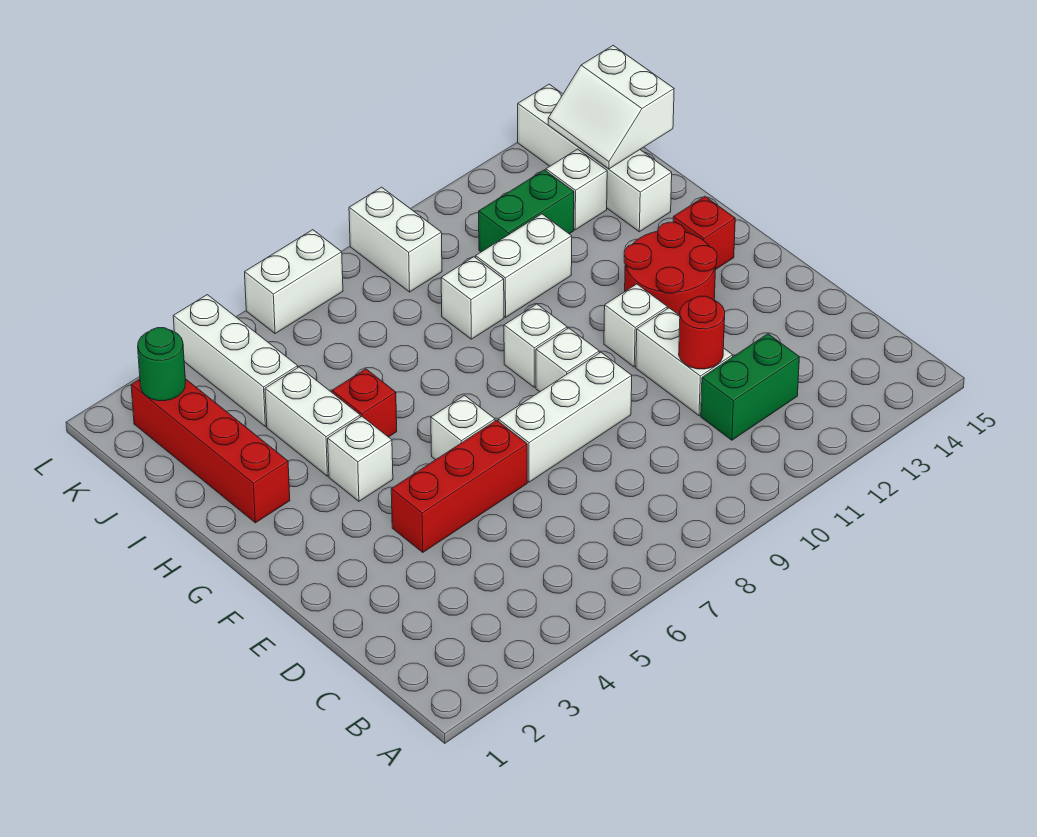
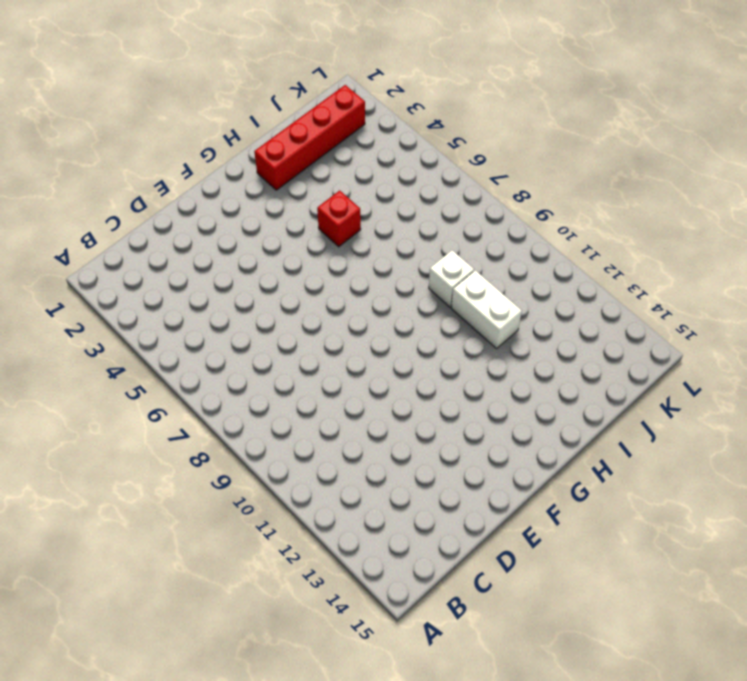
none -> green brick C11:C12 level 1
none -> white brick D11:E11 level 1
none -> red brick E4:E6 level 1

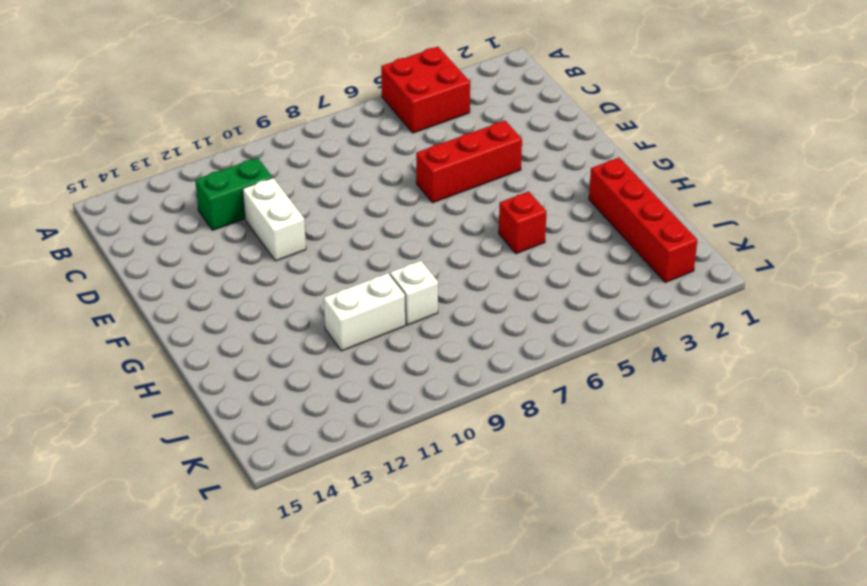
red brick A4:B5 level 1 -> none
none -> white brick E7:E9 level 1
none -> white brick F6 level 1
none -> white brick F9 level 1

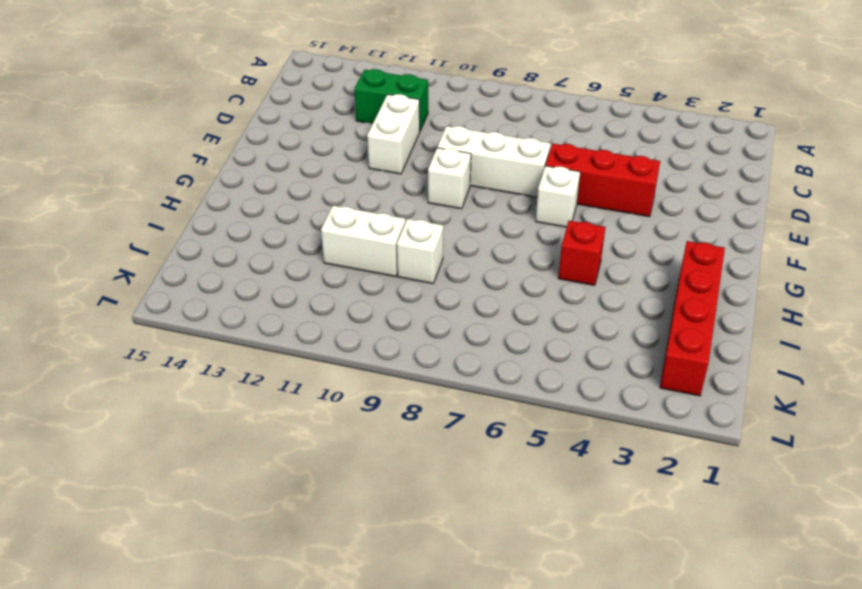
none -> white brick F11 level 1
none -> red round brick F12:G13 level 1
none -> white brick G4 level 1

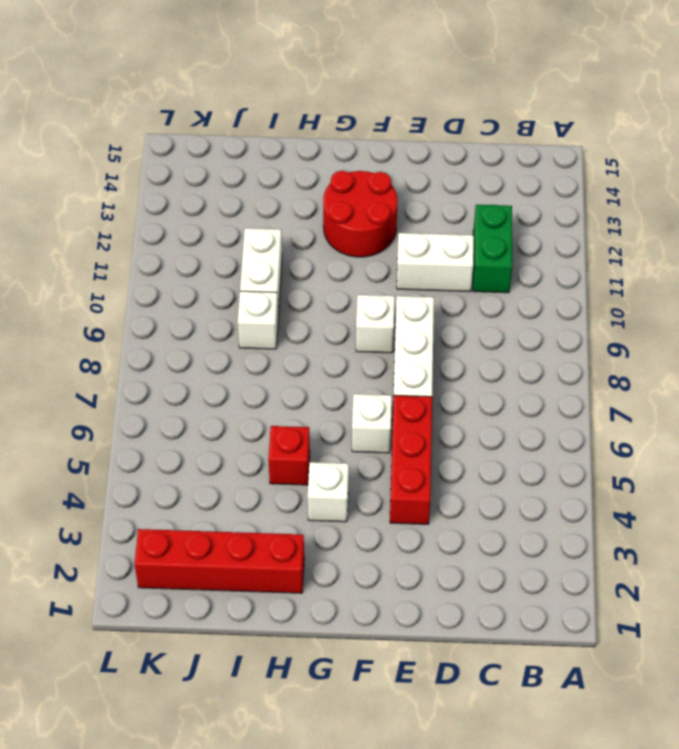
none -> white brick F11 level 1
none -> white brick G9 level 1
none -> red brick G14 level 1

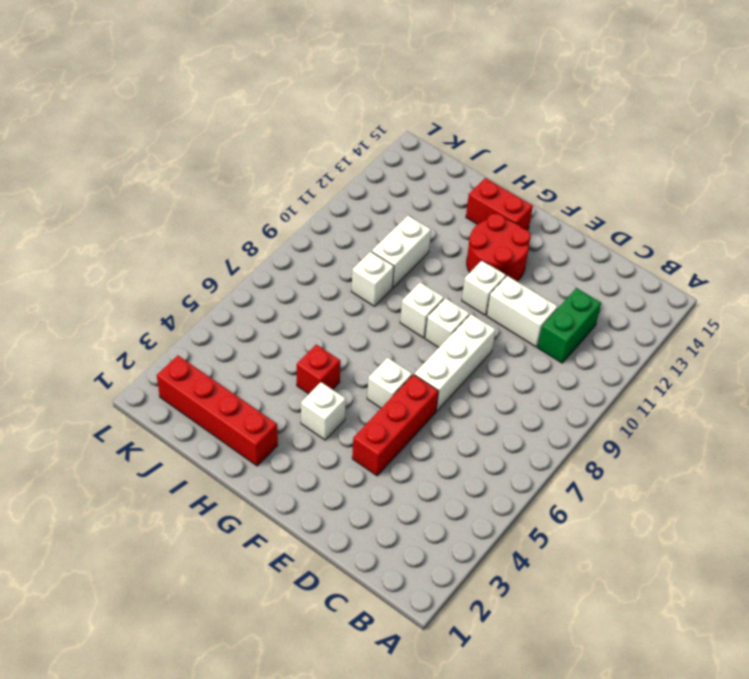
red brick G14:H14 level 1 -> red brick G14 level 1
none -> white brick H4:I4 level 1
none -> white brick I14:L14 level 1
none -> white brick J4:L4 level 1

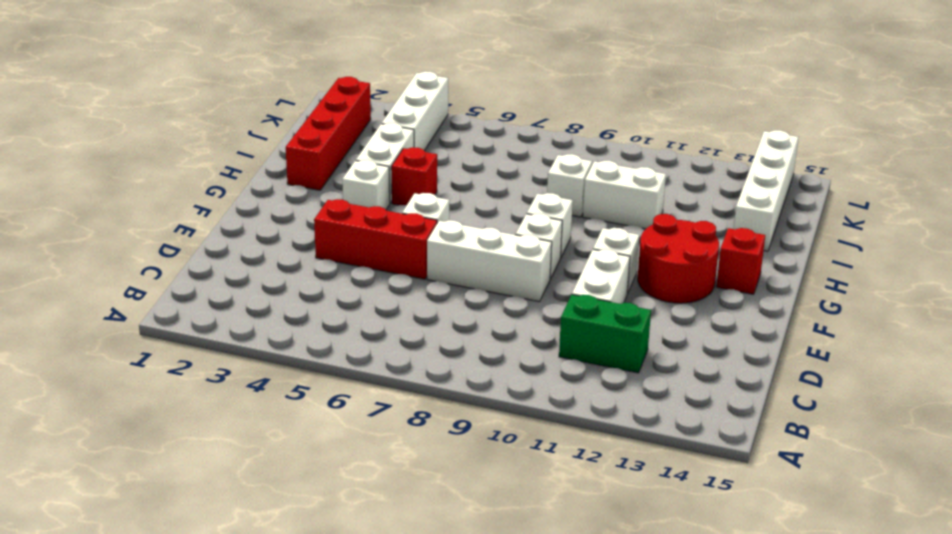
none -> green brick J11:J12 level 1
none -> white brick J13 level 1
none -> white brick K9:L9 level 1

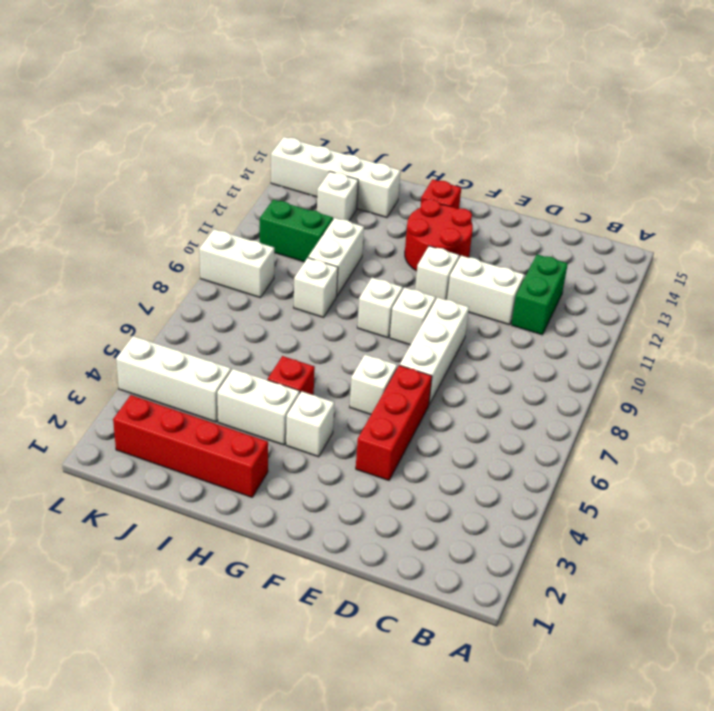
green brick J11:K11 level 1 -> green brick J11:J12 level 1
none -> white brick L6:L7 level 1
none -> red round brick D11 level 2
none -> white slope J14:K15 level 2 top 15

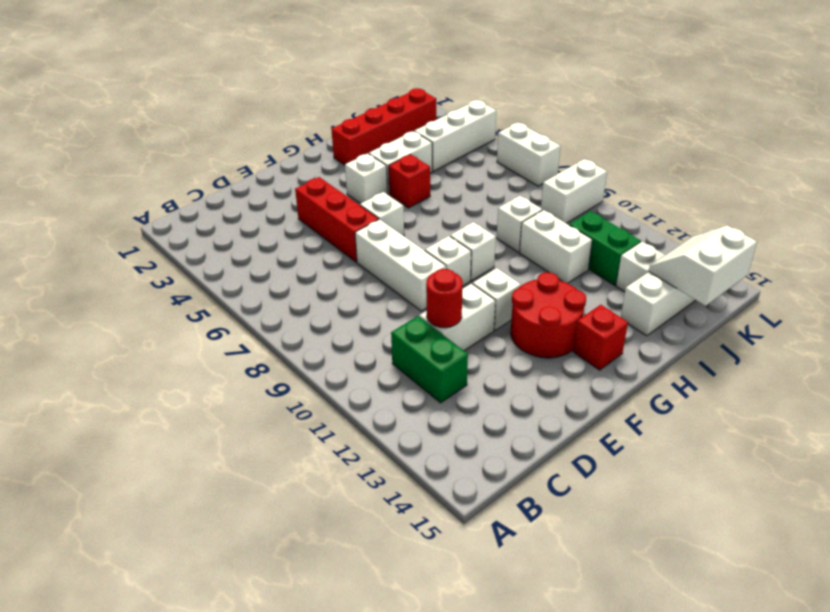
none -> green round brick K2 level 2

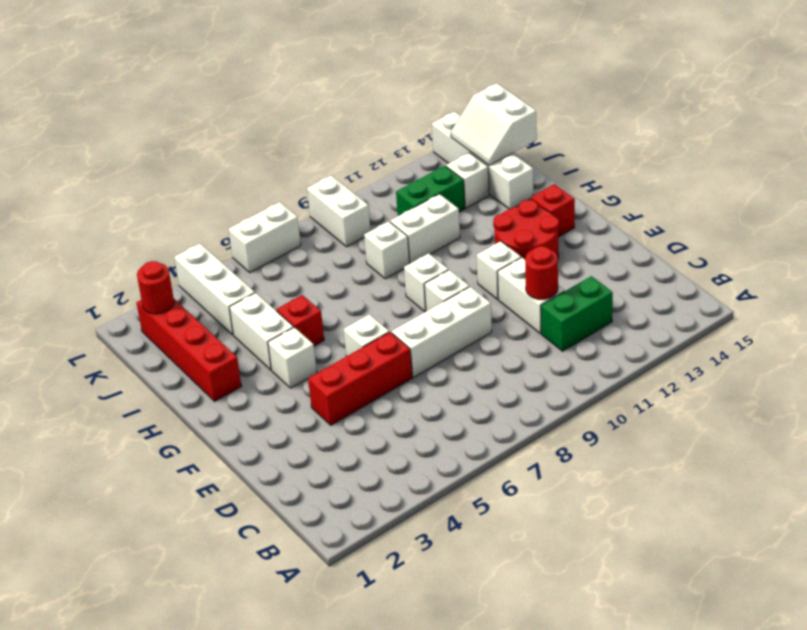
red round brick K2 level 2 -> green round brick K2 level 2

